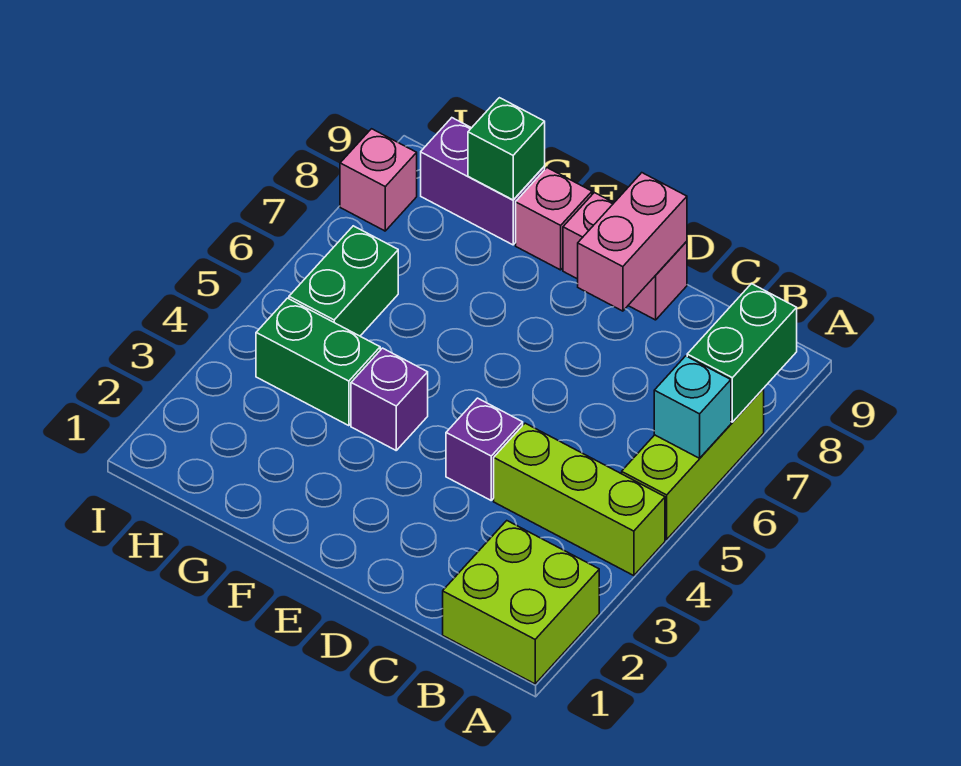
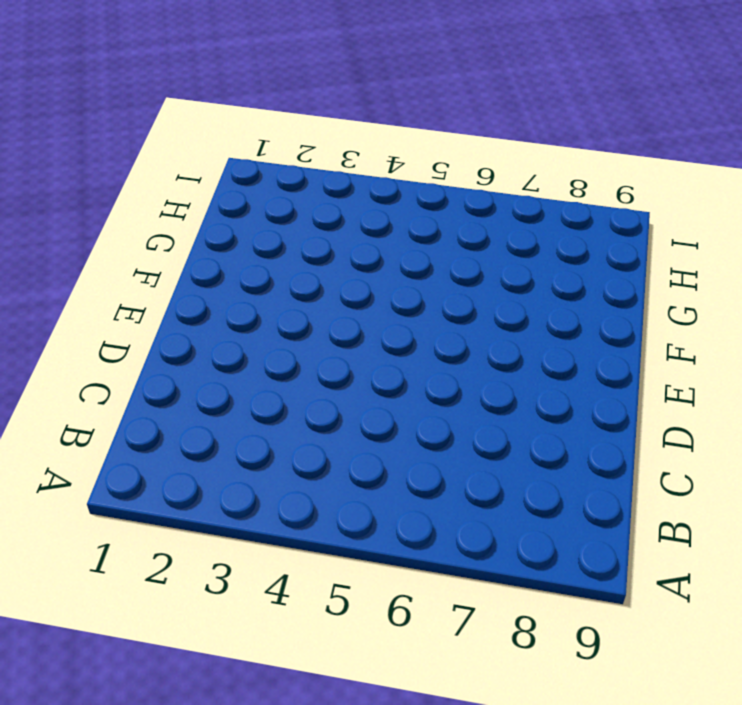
none -> lime brick A1:B2 level 1
none -> lime brick A4:C4 level 1
none -> lime brick A5:A7 level 1

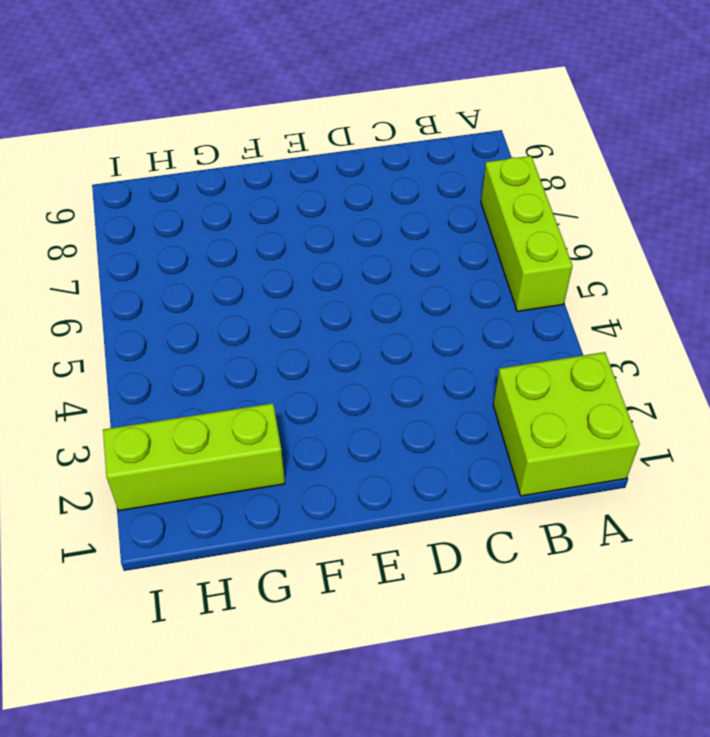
lime brick G2:I2 level 1 -> lime brick A4:C4 level 1
none -> purple brick D4 level 1
none -> pink brick D9:E9 level 1
none -> purple brick F4 level 1

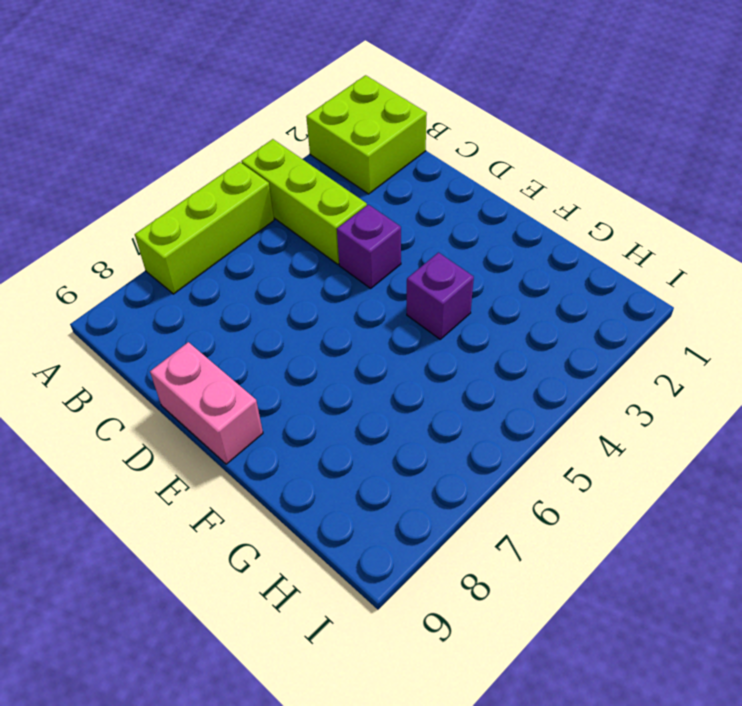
none -> pink brick F9 level 1
none -> green brick G4:H4 level 1
none -> purple brick G9:H9 level 1

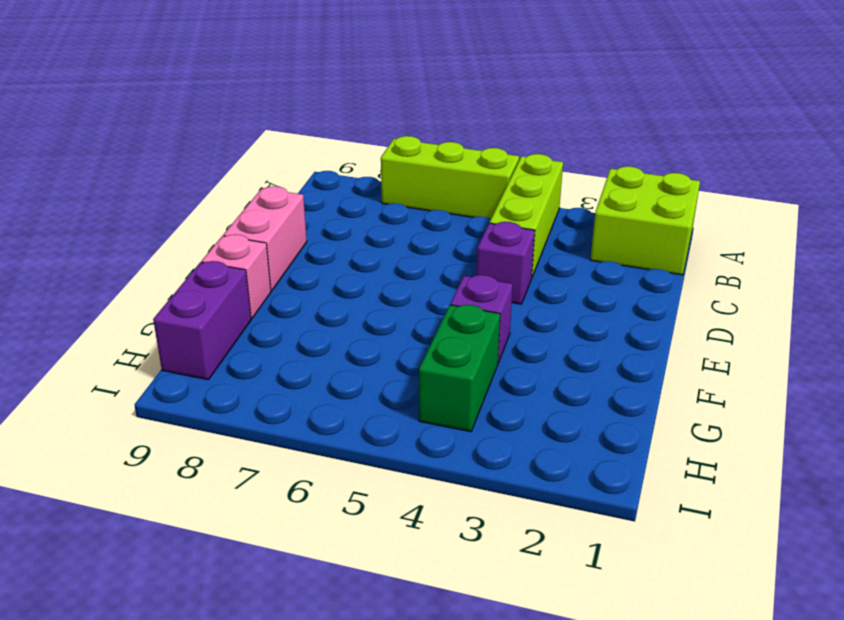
none -> green brick H5:H6 level 1
none -> pink brick I8 level 1
none -> cyan brick A6 level 2

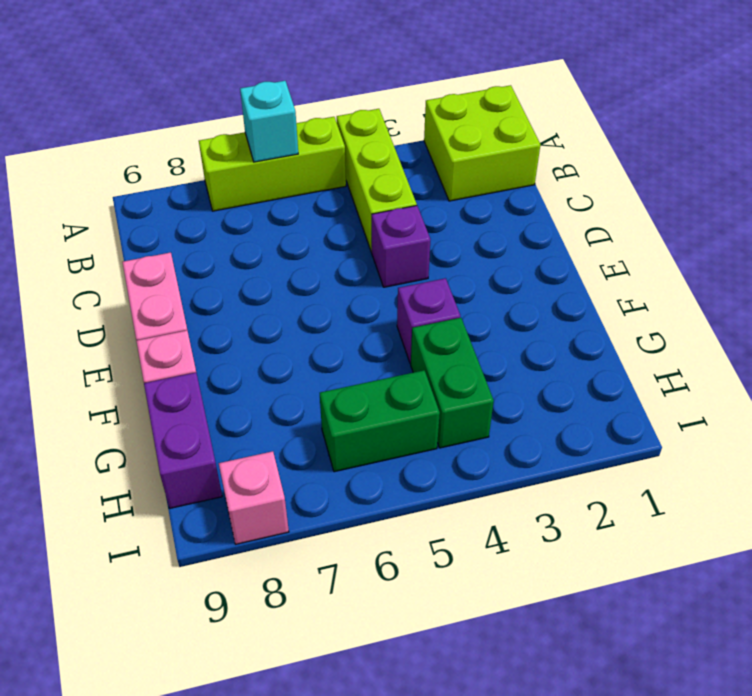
none -> green brick A7:A8 level 2
none -> pink brick D8:D9 level 2
none -> green brick G9 level 2

